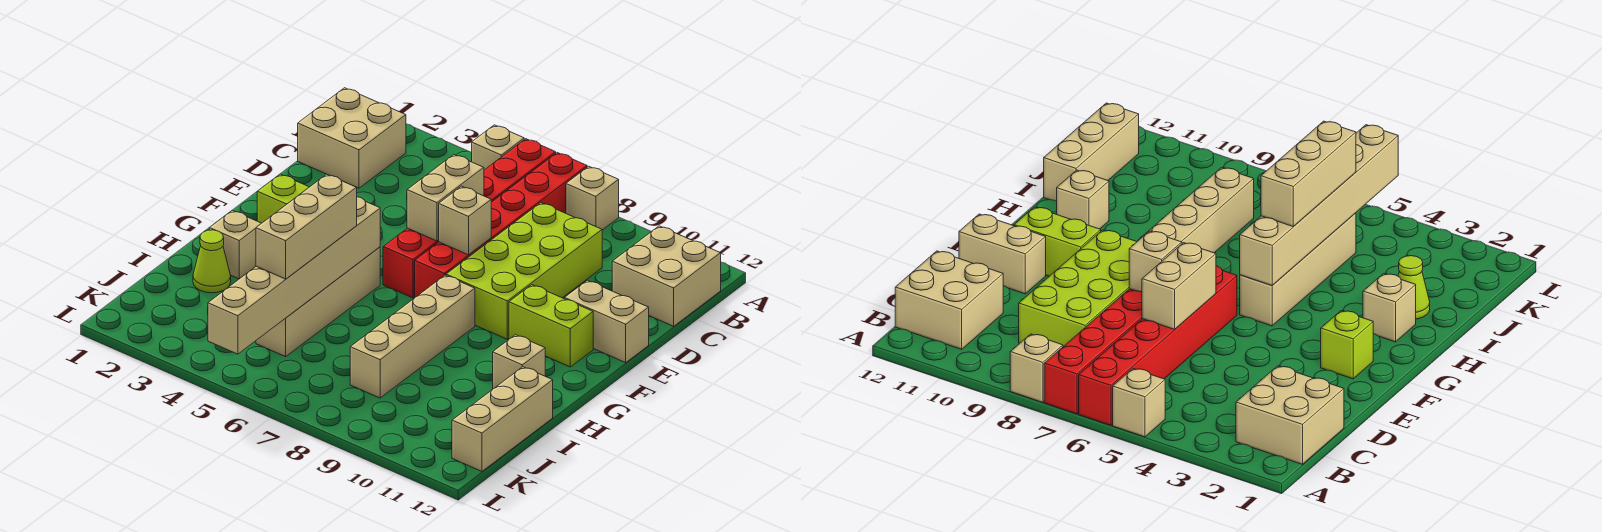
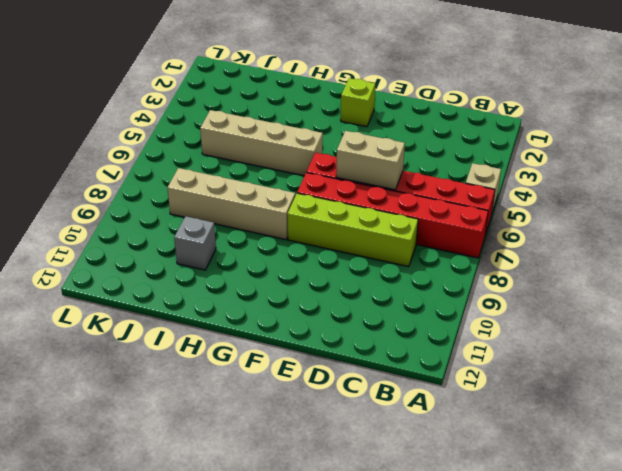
lime brick C8:F8 level 1 -> lime brick C8:F9 level 1
grey brick I10 level 1 -> none
none -> tan brick A8 level 1
none -> tan brick B1:C2 level 1
none -> tan brick B11:C12 level 1

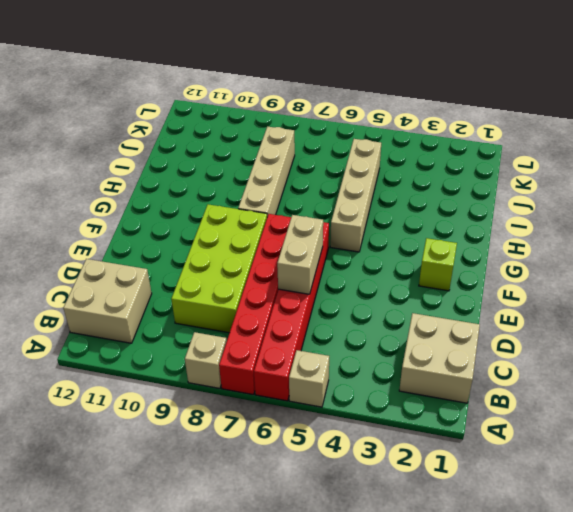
none -> tan brick E11:E12 level 1
none -> lime brick F10:F11 level 1
none -> tan brick H2 level 1

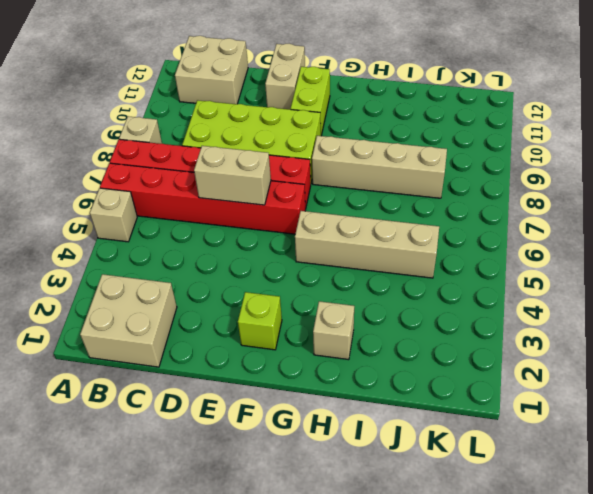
none -> tan brick H11 level 1
none -> lime cone I2 level 1
none -> tan brick I12:K12 level 1

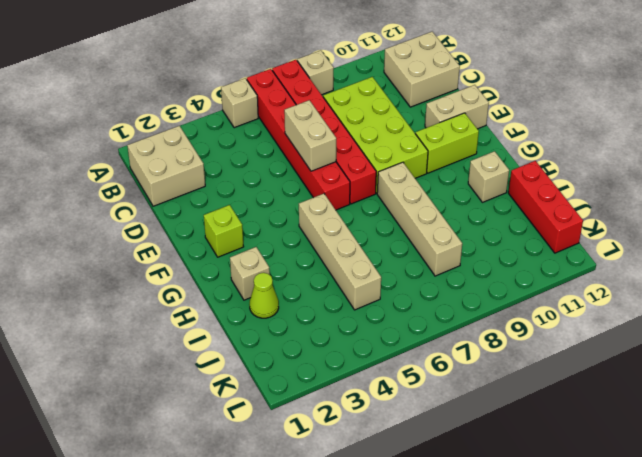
red brick I12:K12 level 1 -> tan brick I12:K12 level 1
none -> tan brick E7 level 2
none -> tan brick G5:L5 level 2
none -> tan brick H5:J5 level 3

